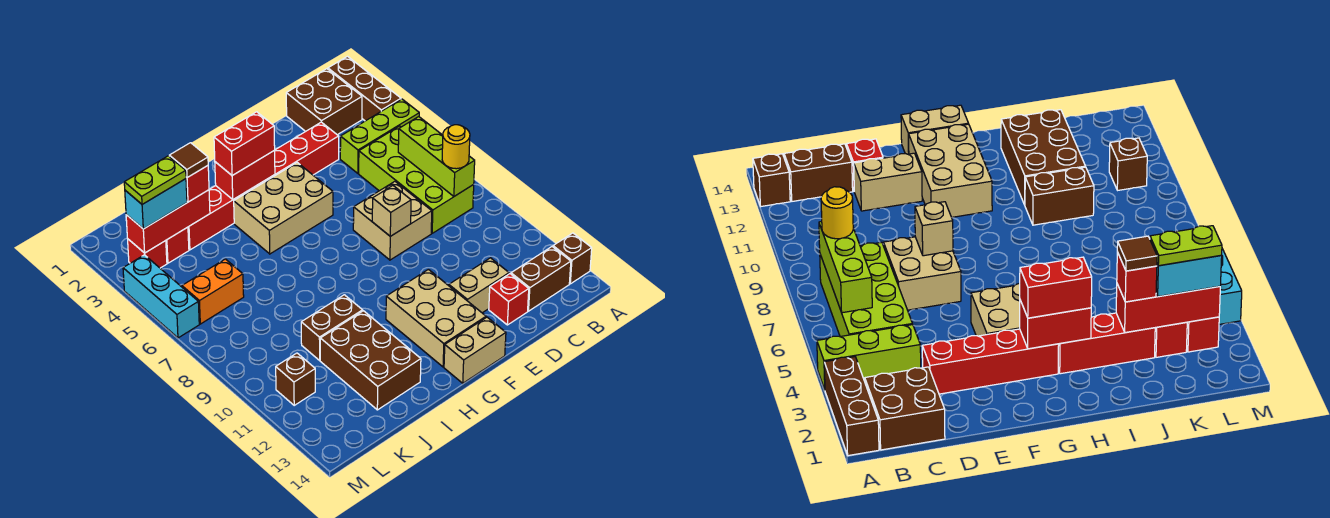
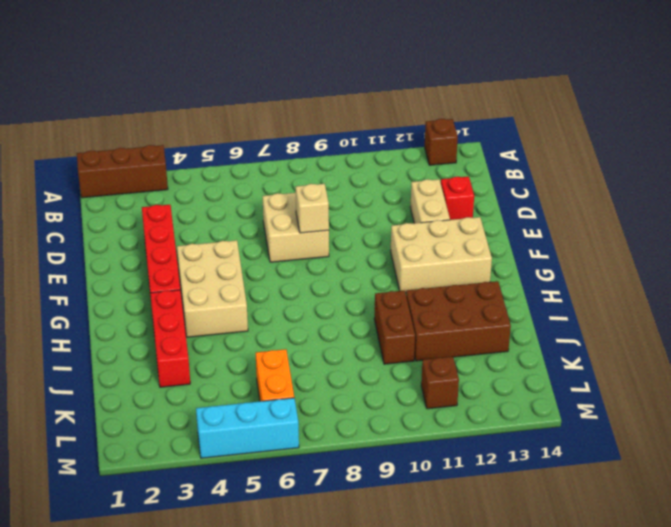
none -> lime brick A4:C4 level 1
none -> brown brick B1:C2 level 1
none -> lime brick B5:C8 level 1
none -> brown brick B13:C13 level 1

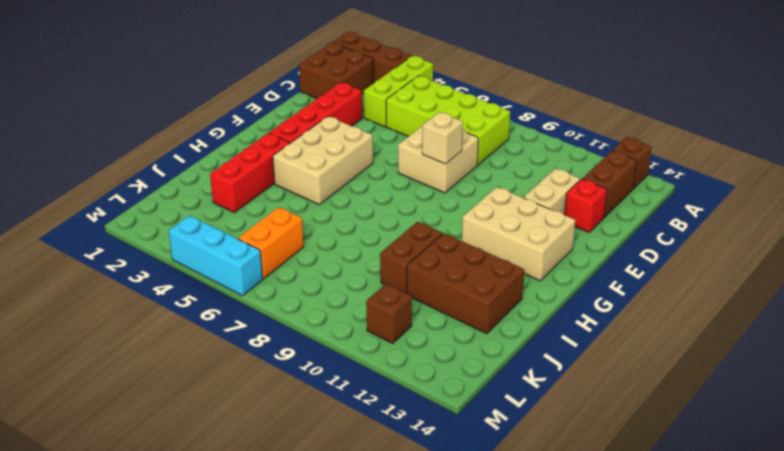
none -> tan brick F14:G14 level 1
none -> red brick K3 level 1
none -> red brick L3 level 1
none -> lime brick B6:B8 level 2

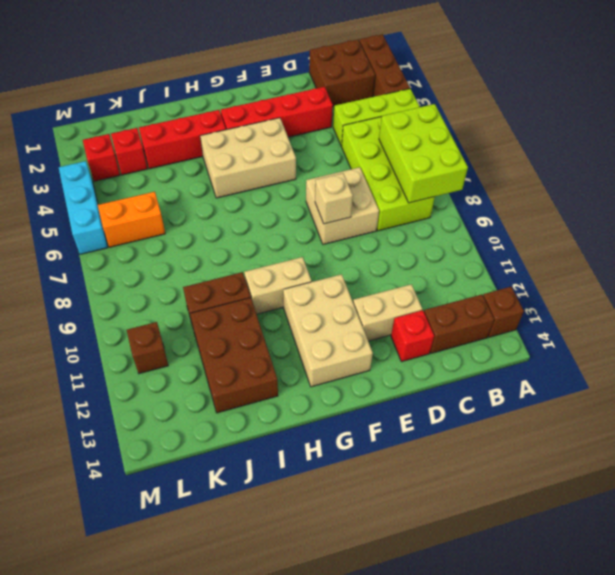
lime brick A6:B8 level 2 -> lime brick B6:B8 level 2
tan brick G10:H10 level 1 -> tan brick F14:G14 level 1
none -> red brick G3:H3 level 2
none -> red brick J3:L3 level 2
none -> yellow round brick B8 level 3
none -> red brick G3:H3 level 3

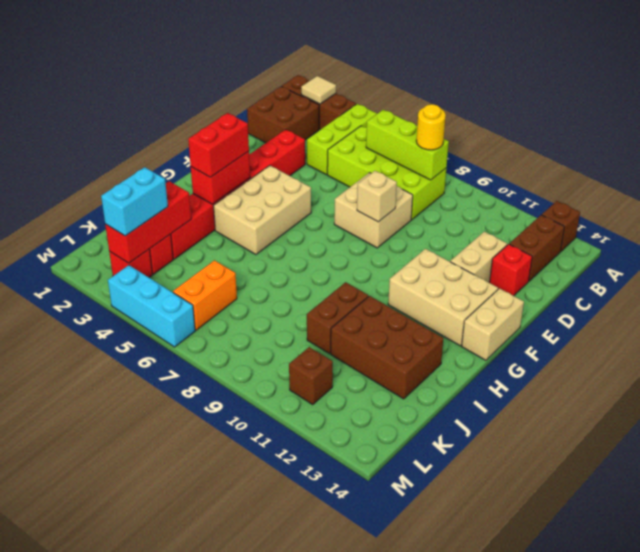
tan tile A2 level 2 -> none
none -> red brick J3 level 3
none -> brown tile J3 level 4
none -> lime plate K3:L3 level 4

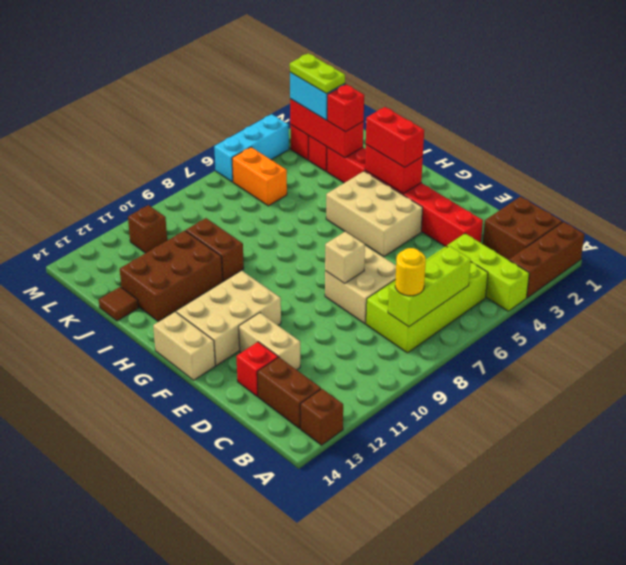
brown tile J14 level 1 -> brown tile J3 level 4

